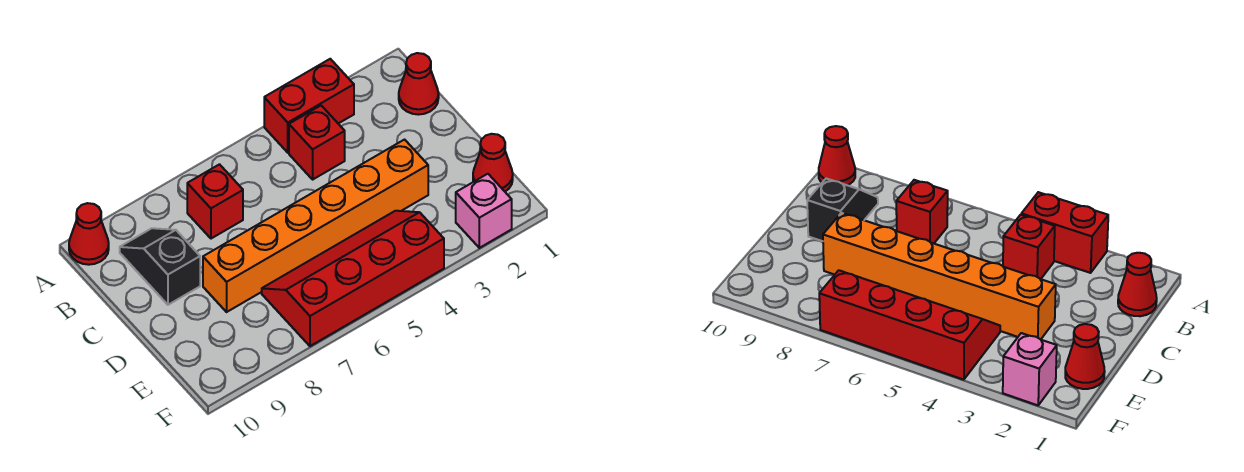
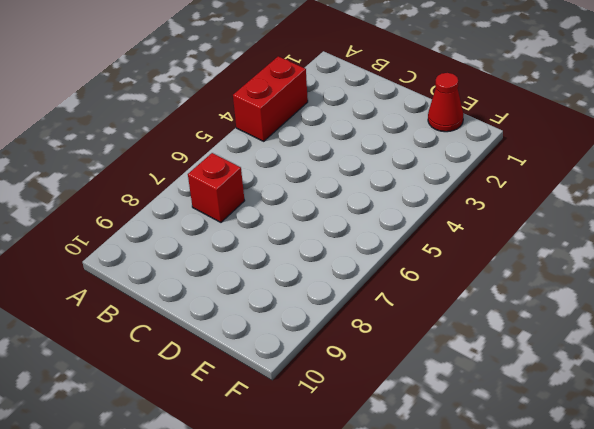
none -> red cone A10 level 1
none -> red cone B1 level 1

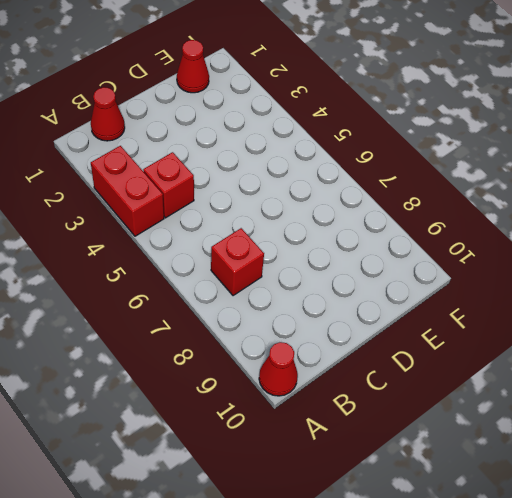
none -> black slope B9:C9 level 1 top C
none -> orange brick D3:D8 level 1

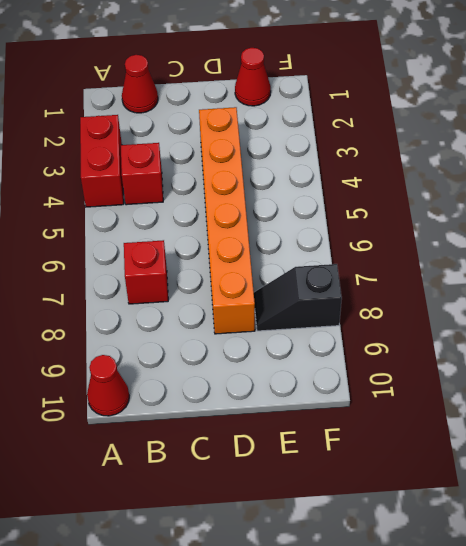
black slope E8:F8 level 1 top F -> black slope B9:C9 level 1 top C
none -> red slope E4:F7 level 1 top F
none -> pink brick F2 level 1

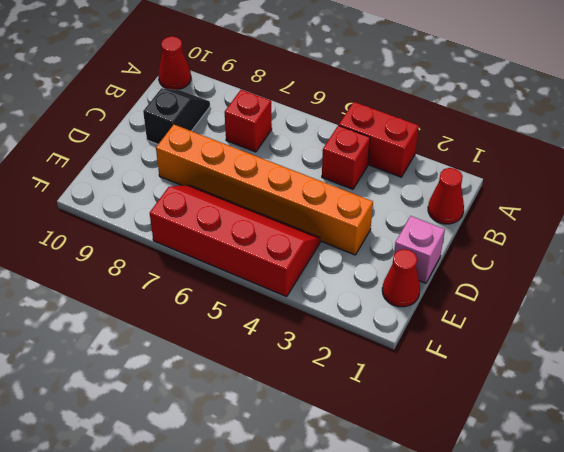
pink brick D1 level 1 -> pink brick F2 level 1

